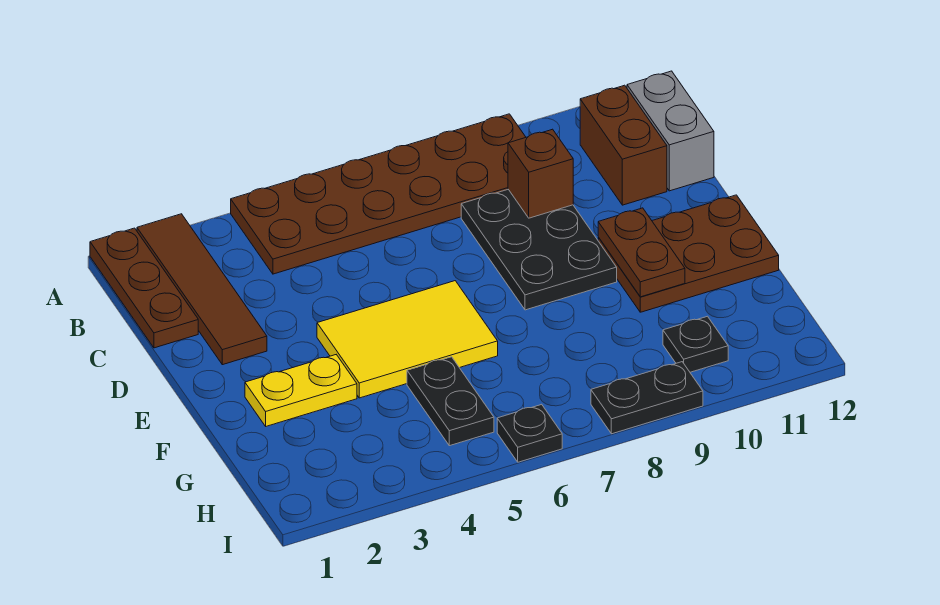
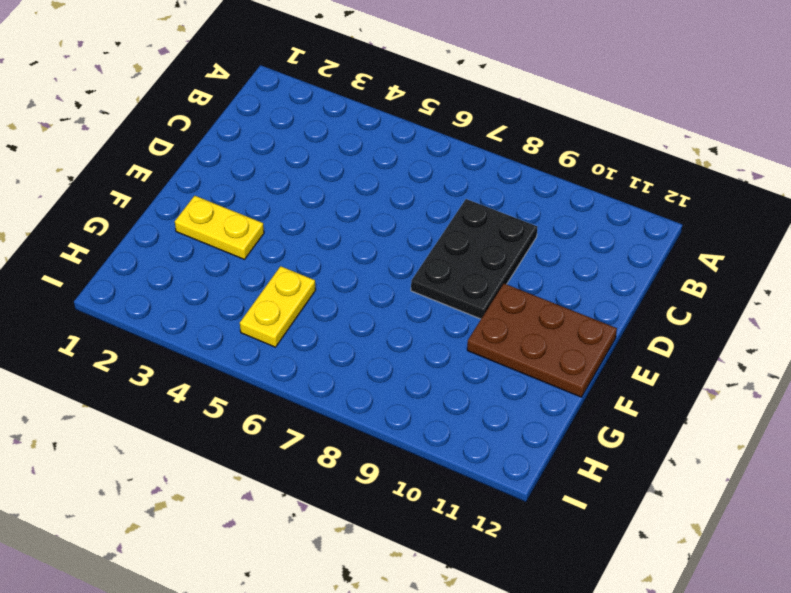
yellow plate G5:H5 level 1 -> black plate G5:H5 level 1
none -> brown plate A1:C1 level 1
none -> brown tile A2:D2 level 1
none -> brown plate A4:B9 level 1

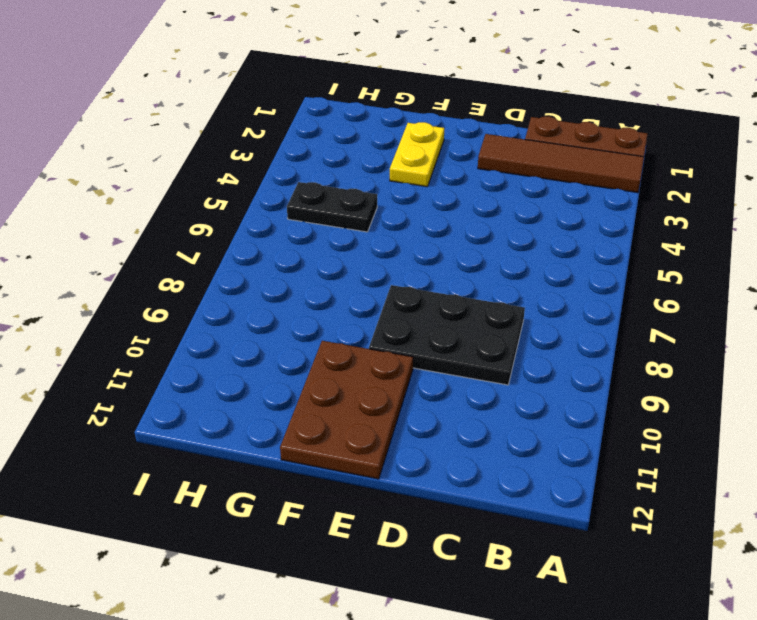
none -> brown plate A4:B9 level 1
none -> brown brick B11:C11 level 1
none -> grey brick B12:C12 level 1

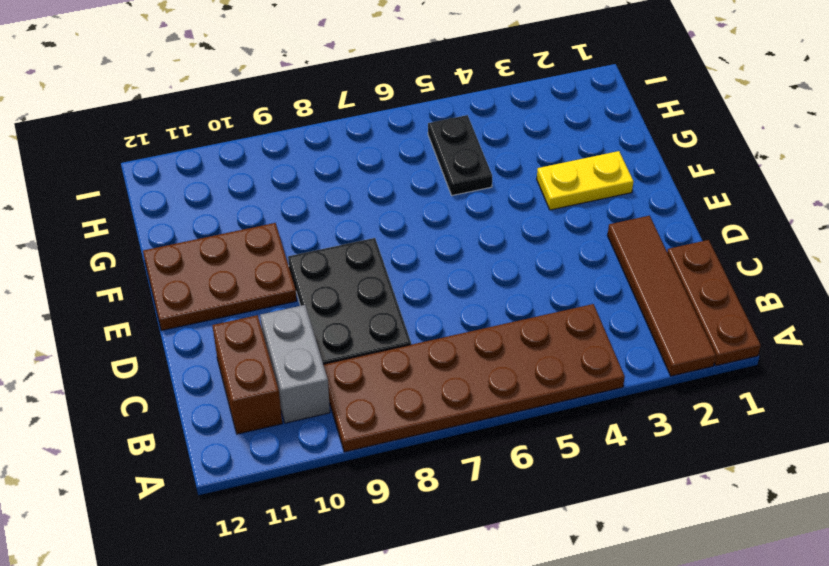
grey brick B10:C10 level 1 -> grey brick B12:C12 level 1
none -> yellow tile E4:F6 level 1
none -> black plate H10 level 1
none -> black plate I6 level 1

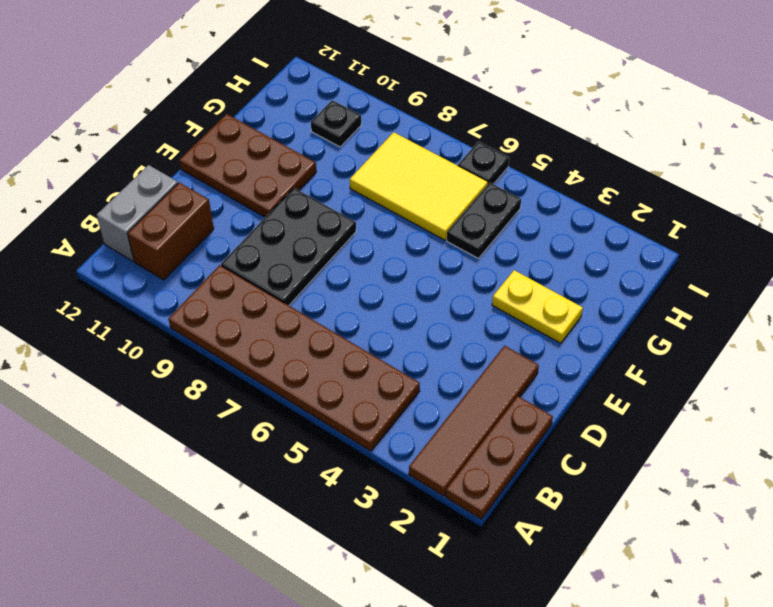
yellow tile G6:H8 level 1 -> yellow tile E4:F6 level 1
none -> black plate I8:I9 level 1
none -> brown brick C9 level 2
none -> brown plate E10:F10 level 2

